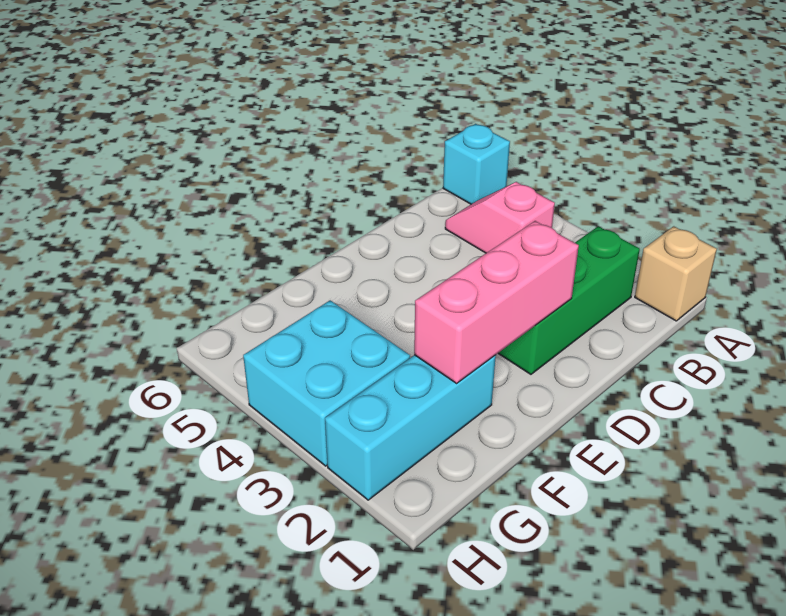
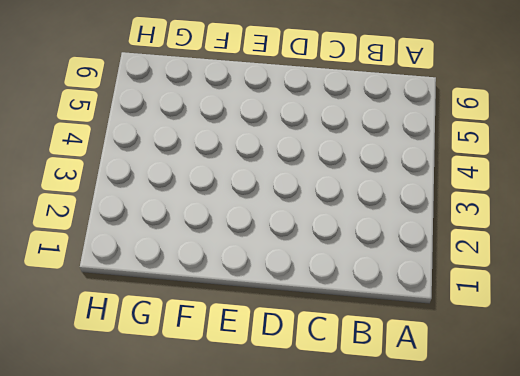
none -> tan brick A1 level 1
none -> cyan brick A6 level 1

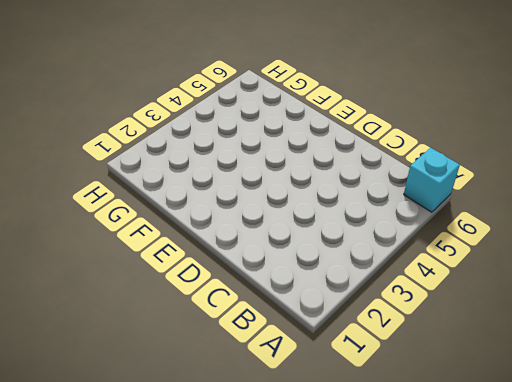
none -> tan brick A1 level 1
none -> green brick B2:D2 level 1

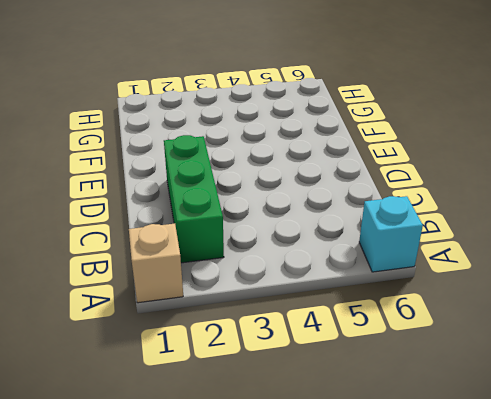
none -> pink slope B4:B5 level 1 top 4
none -> cyan brick F2:H2 level 1

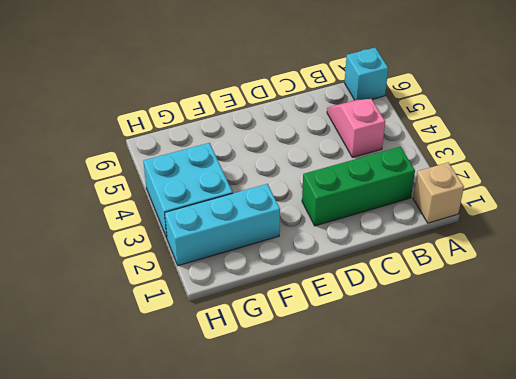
none -> pink brick D2:F2 level 2

